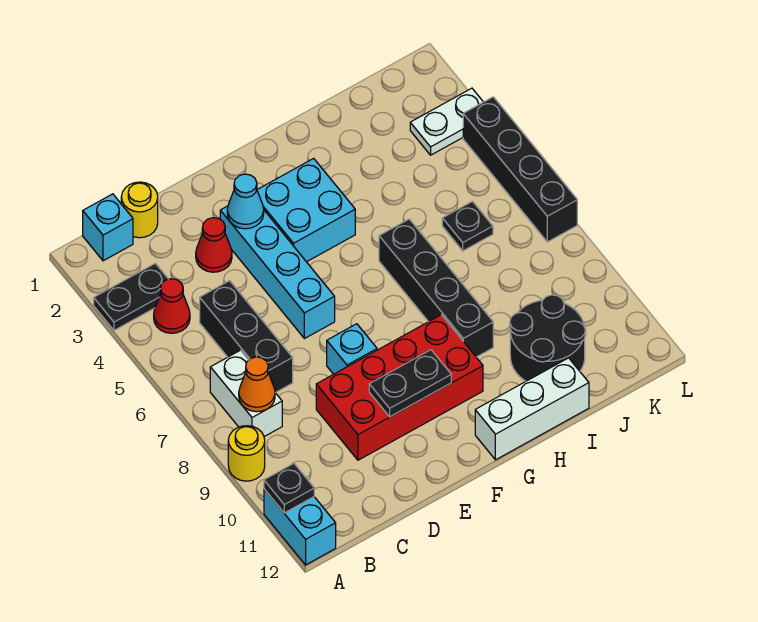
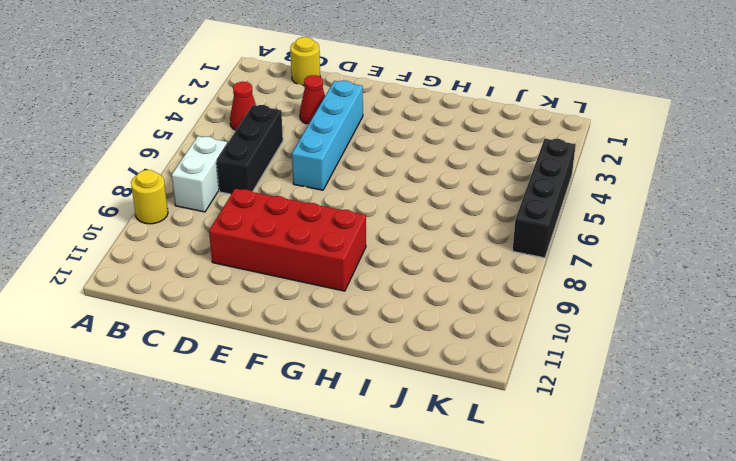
none -> black plate A3:B3 level 1
none -> cyan brick A11:A12 level 1
none -> cyan brick B1 level 1

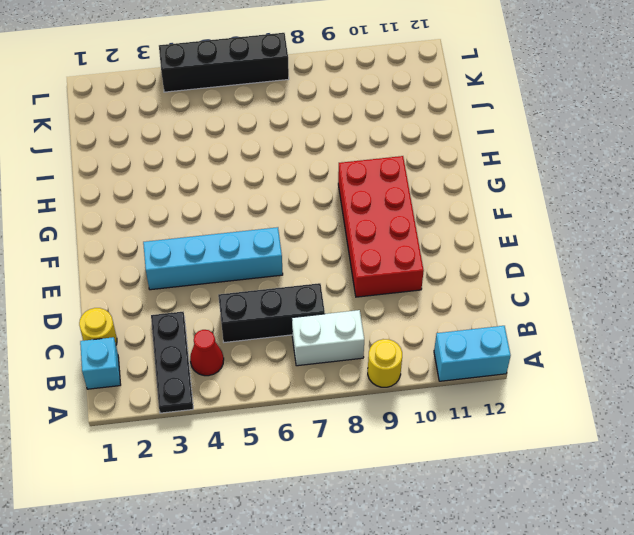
black plate A3:C3 level 1 -> black plate A3:B3 level 1
none -> red cone D3 level 1
none -> cyan brick E8 level 1
none -> cyan brick F3:G4 level 1

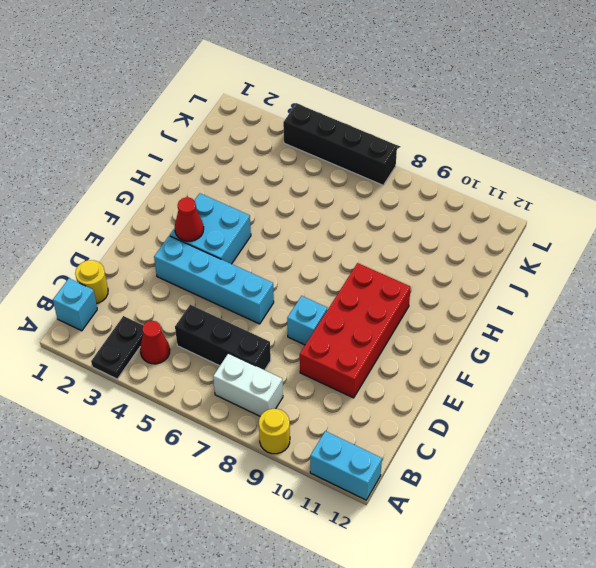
red cone F3 level 2 -> red cone D3 level 1
none -> white brick G12:I12 level 1
none -> black brick H6:H9 level 1
none -> black round brick I10:J11 level 1

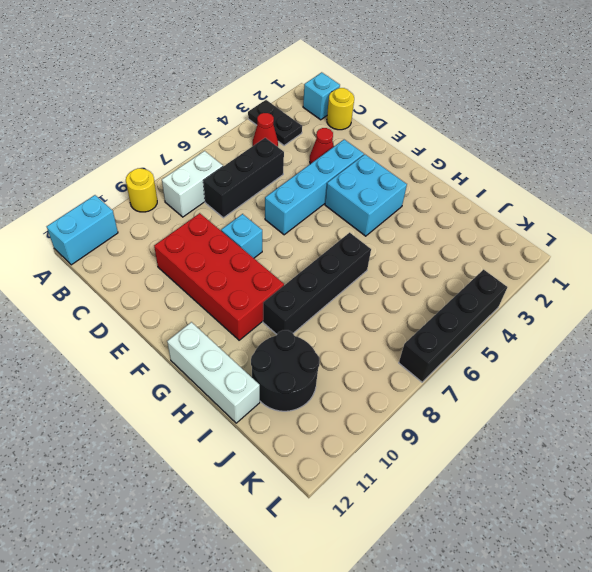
none -> black plate J6 level 1
none -> white plate K3:L3 level 1
none -> black plate A11 level 2

